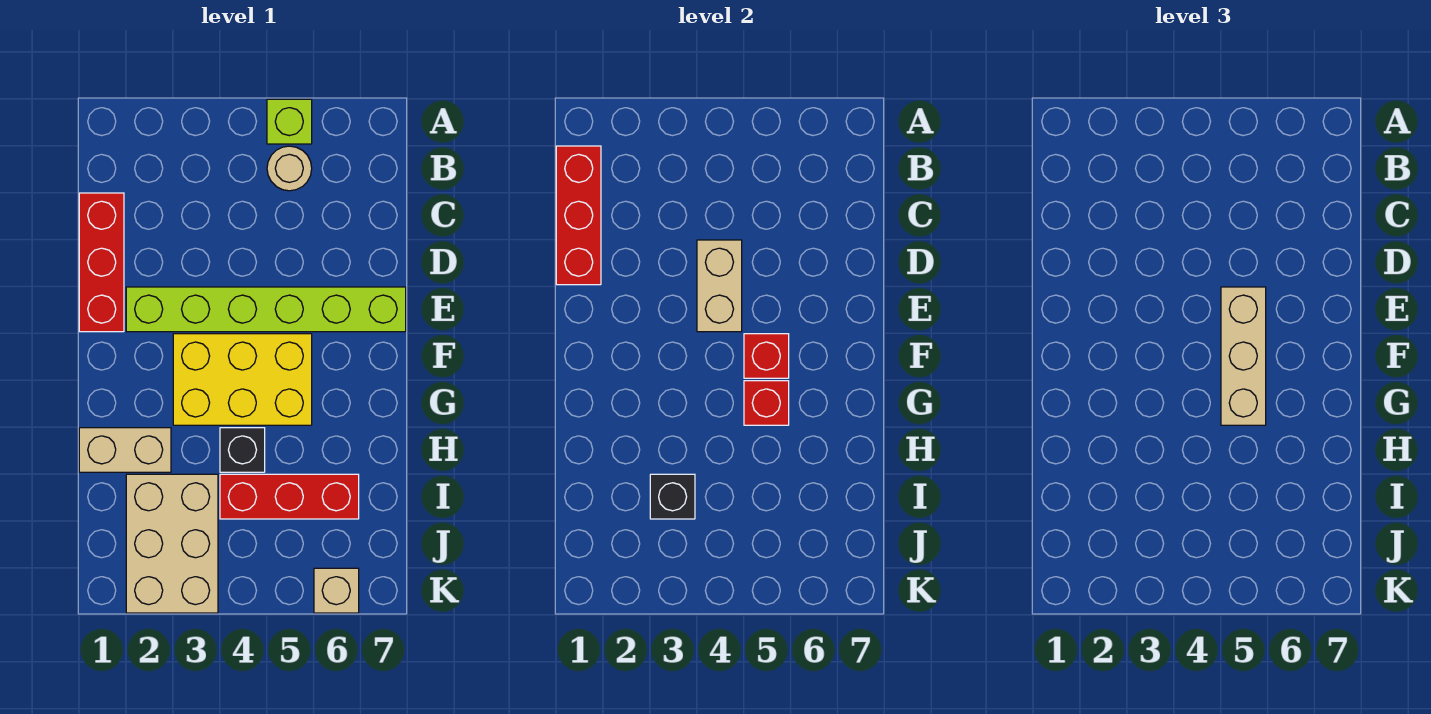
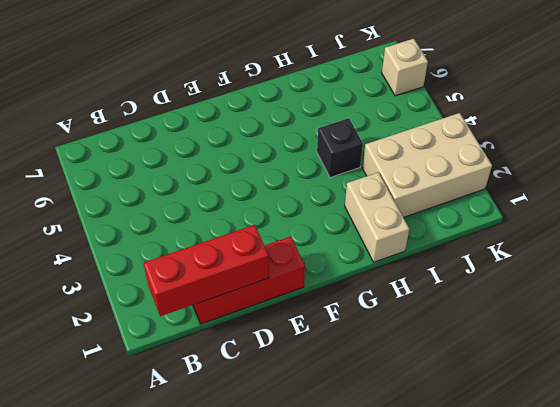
none -> lime brick A5 level 1
none -> tan round brick B5 level 1
none -> lime brick E2:E7 level 1

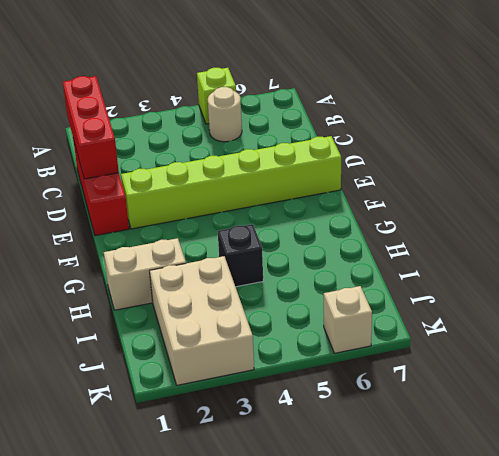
none -> yellow brick F3:G5 level 1
none -> red brick I4:I6 level 1
none -> tan brick D4:E4 level 2

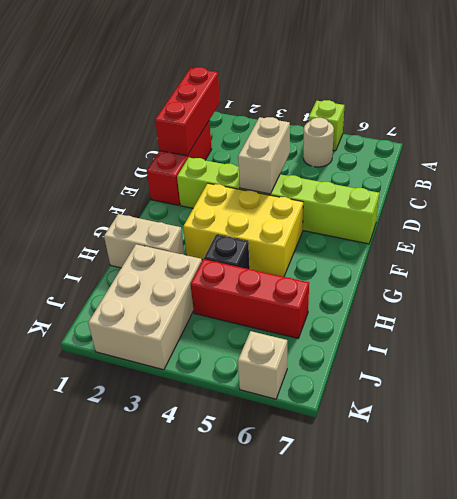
none -> red brick F5 level 2
none -> red brick G5 level 2
none -> black brick I3 level 2

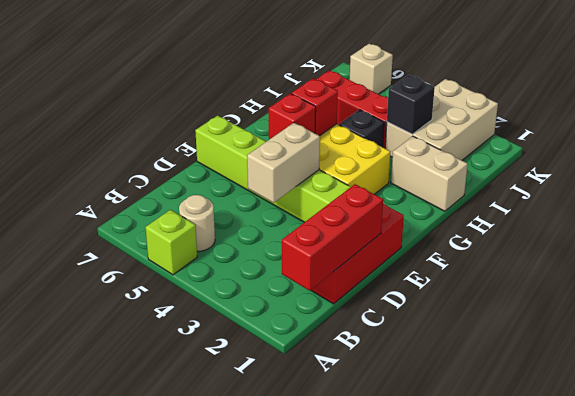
none -> tan brick E5:G5 level 3

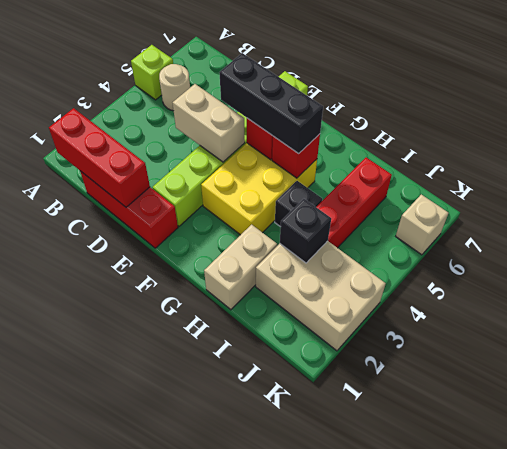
black brick E5:G5 level 3 -> tan brick E5:G5 level 3

